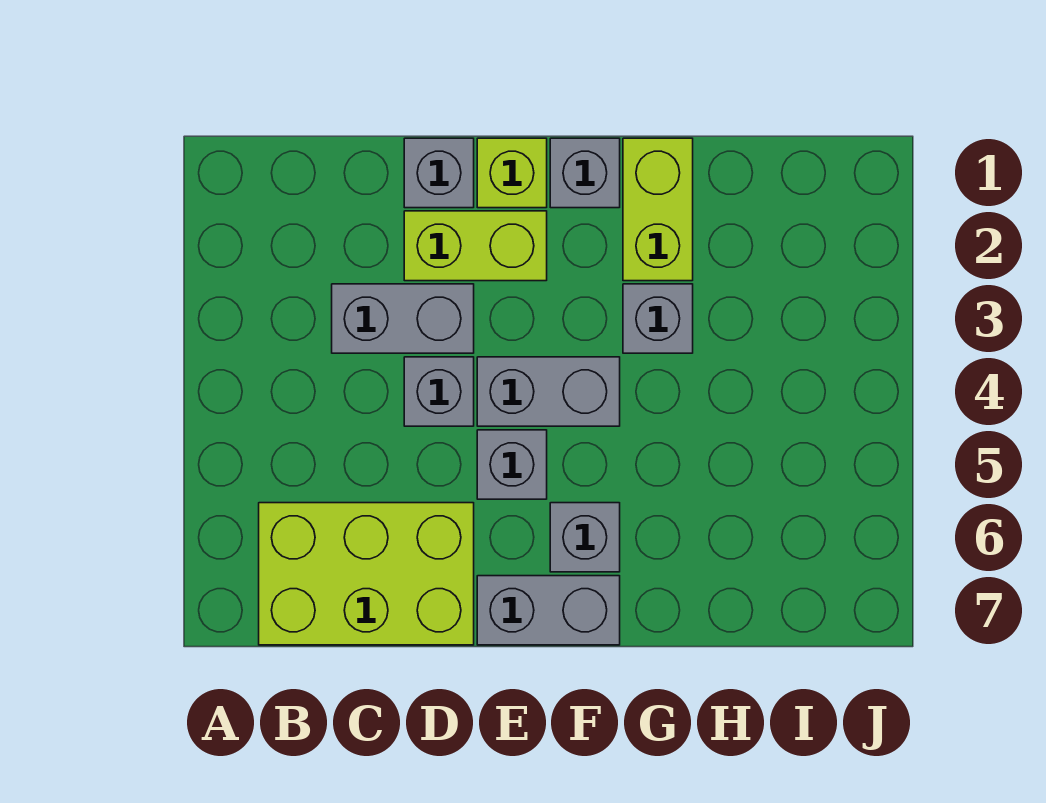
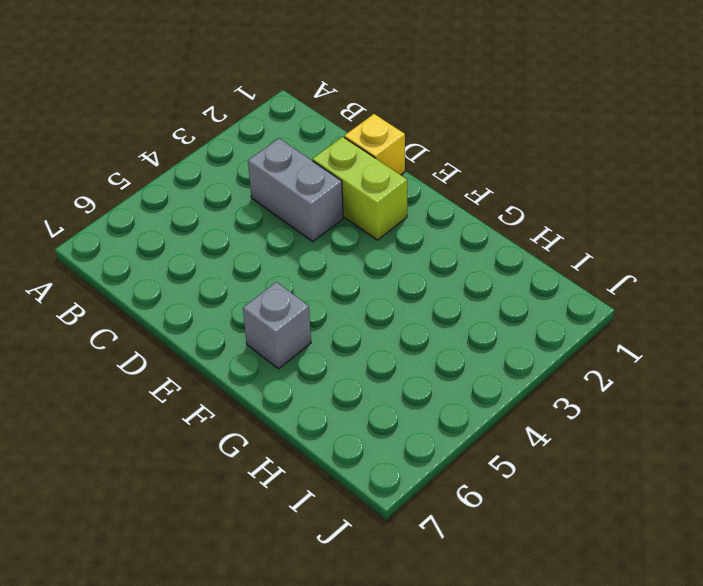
yellow brick D1 level 1 -> grey brick D1 level 1
none -> lime brick B6:D7 level 1
none -> grey brick D4 level 1
none -> lime brick E1 level 1

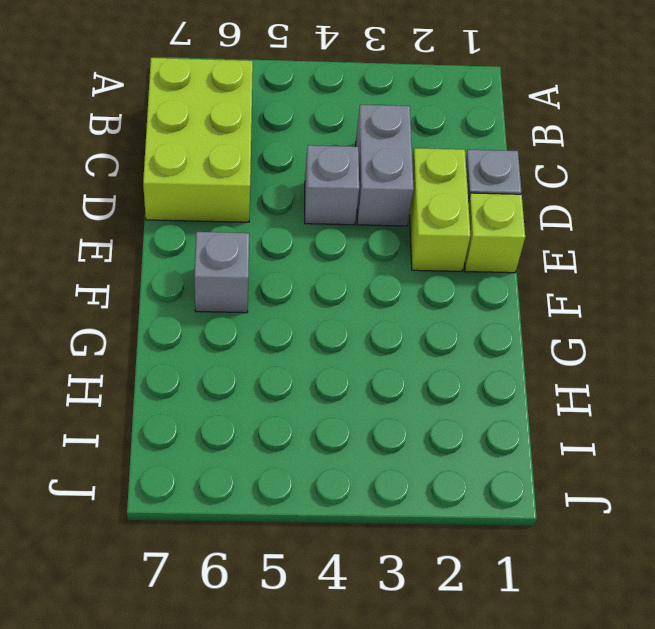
none -> grey brick E4:F4 level 1
none -> grey brick E5 level 1
none -> grey brick E7:F7 level 1

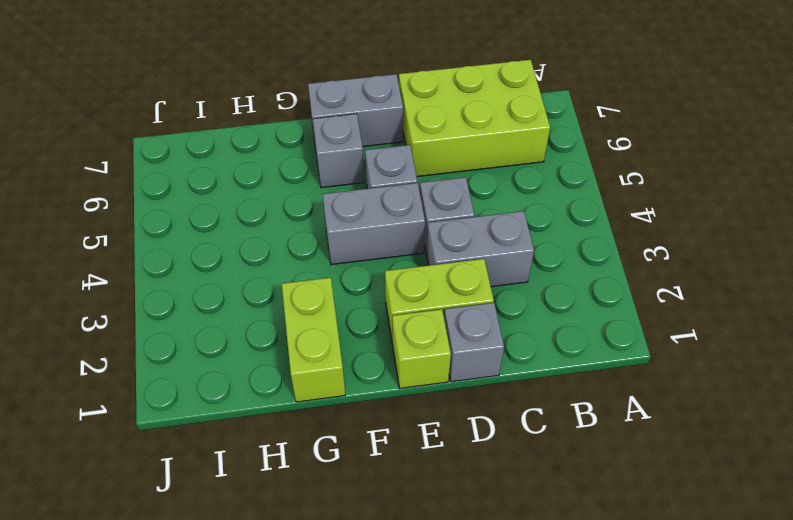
none -> grey brick F1 level 1
none -> grey brick G3 level 1

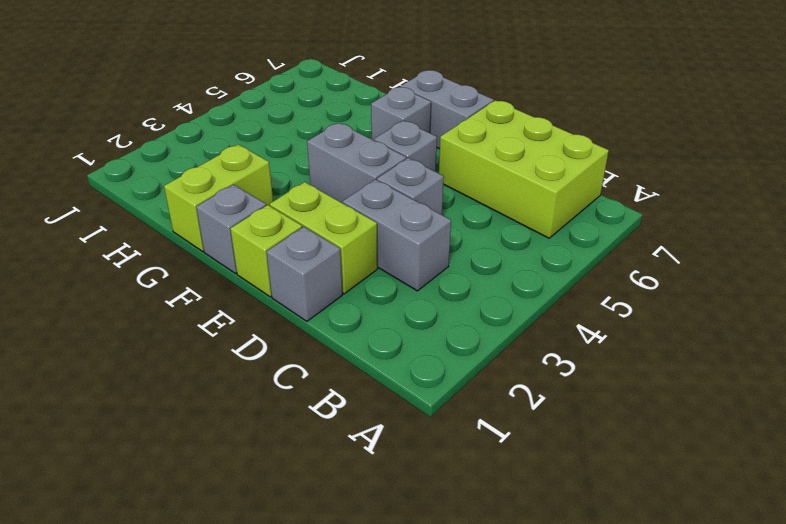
none -> grey brick G3 level 1

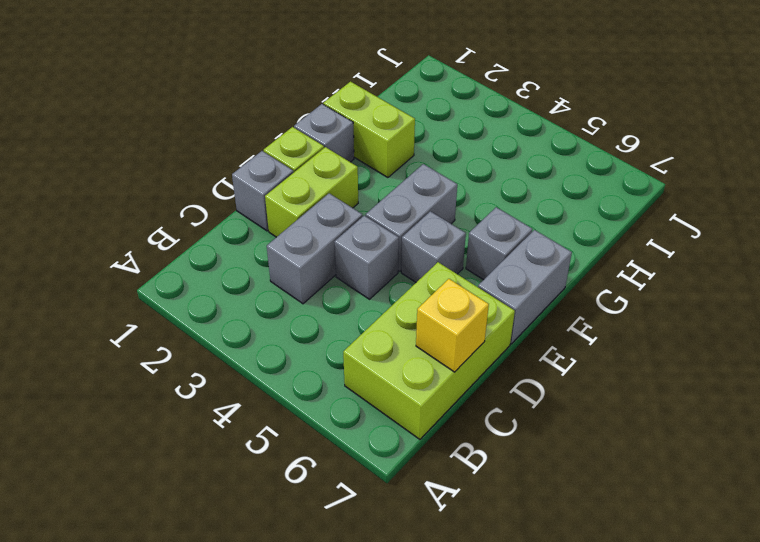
yellow brick C7 level 2 -> none
none -> grey brick G3 level 1

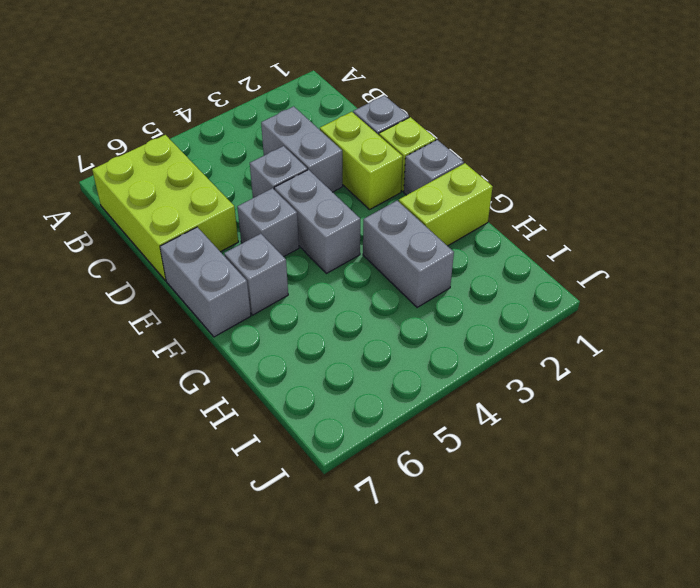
grey brick G3:H3 level 1 -> grey brick G3 level 1

